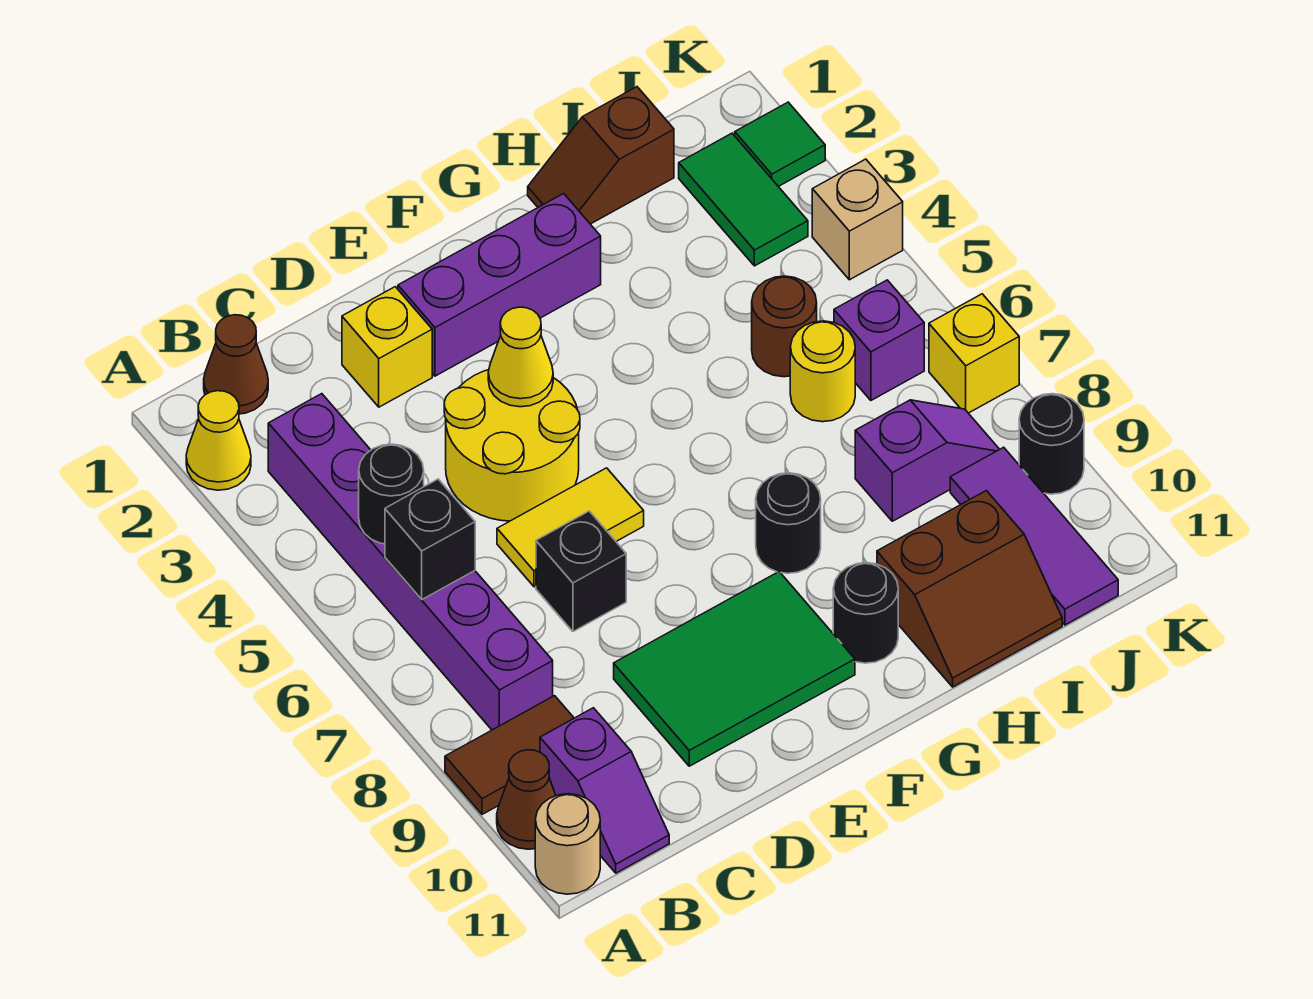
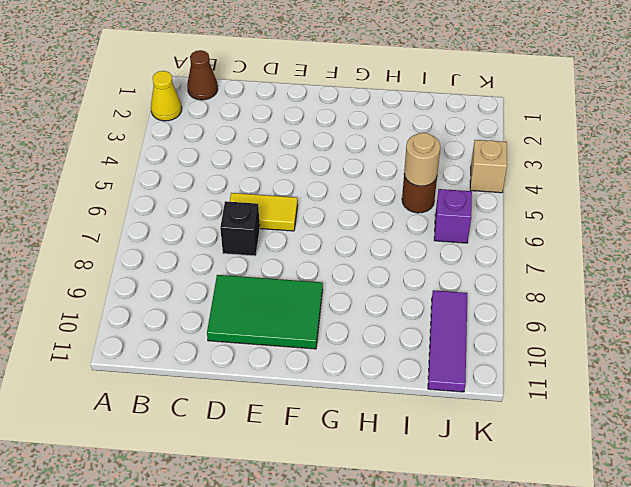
tan round brick I5 level 2 -> tan round brick A11 level 1
none -> brown tile A9:B9 level 1
none -> brown cone A10 level 1
none -> purple brick B3:B8 level 1
none -> purple slope B10:B11 level 1 top 10

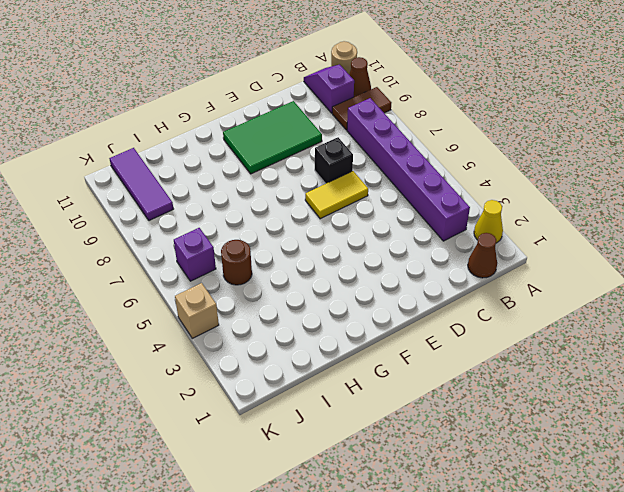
none -> yellow brick D2 level 1
none -> yellow round brick D4:E5 level 1
none -> purple brick E2:G2 level 1
none -> black round brick G8 level 1

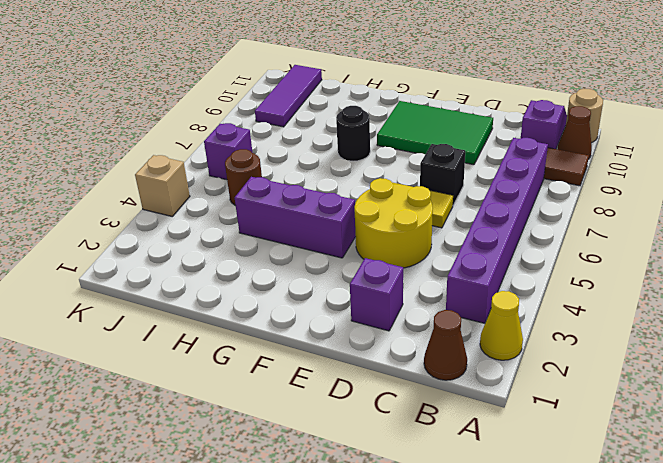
purple brick D2 level 1 -> yellow brick D2 level 1
purple brick F4:H4 level 1 -> purple brick E2:G2 level 1
none -> black round brick G10 level 1
none -> brown slope H1:I1 level 1 top I
none -> brown slope H10:I11 level 1 top 10
none -> yellow round brick I6 level 1

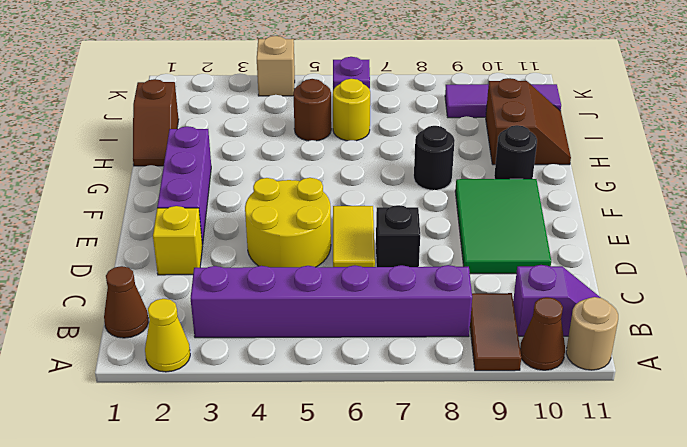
none -> purple slope I8:J8 level 1 top I
none -> green tile J2:J3 level 1
none -> green tile K2 level 1
none -> yellow brick K7 level 1

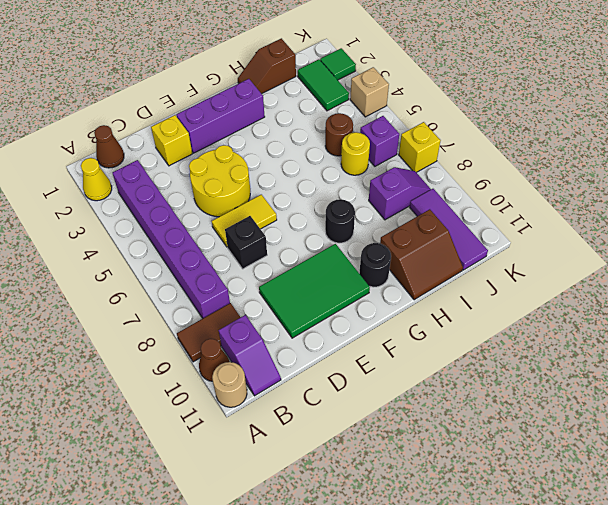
none -> black round brick K9 level 1
none -> black round brick B5 level 2
none -> black brick B6 level 2
none -> yellow cone E4 level 2

